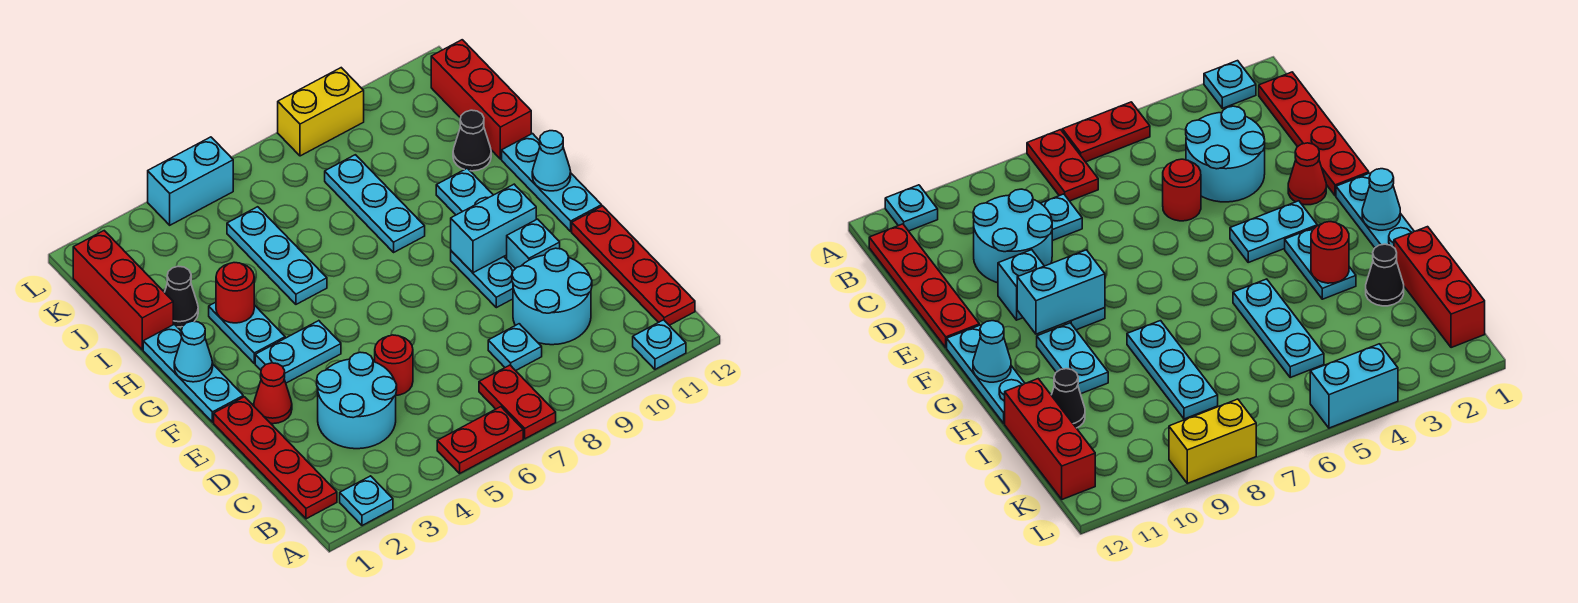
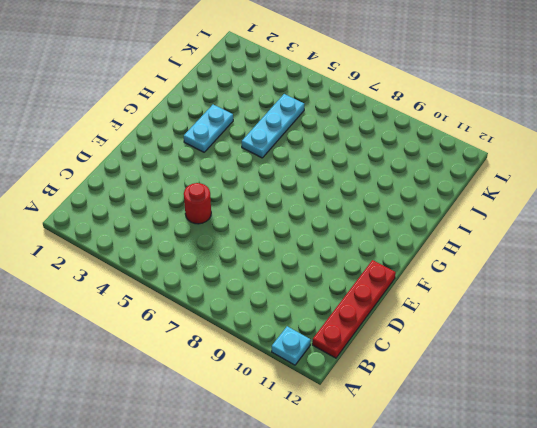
none -> cyan plate A2 level 1
none -> red plate A5:A6 level 1
none -> red plate A7:B7 level 1
none -> red plate B1:E1 level 1

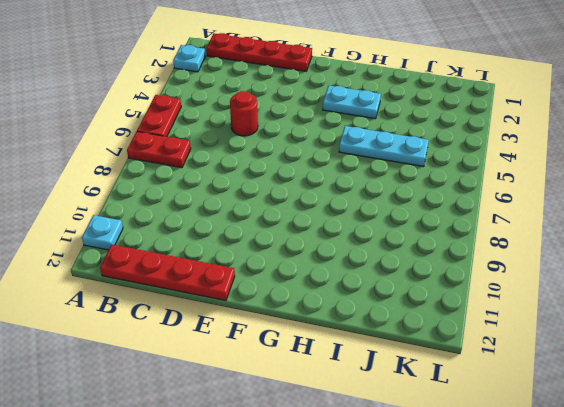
none -> cyan round brick C3:D4 level 1
none -> cyan plate C8 level 1
none -> cyan round brick C9:D10 level 1
none -> red cone E2 level 1

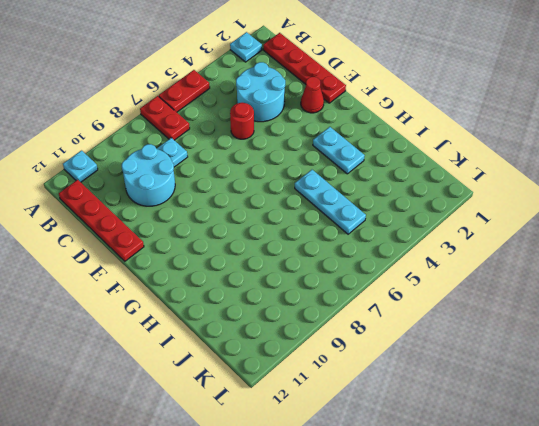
none -> cyan plate E9:F9 level 1
none -> cyan brick E10 level 1
none -> cyan plate F1:H1 level 1
none -> cyan plate F3:F4 level 1

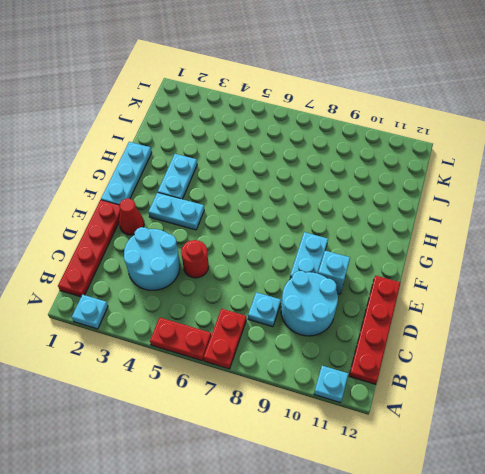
none -> cyan plate F12:H12 level 1
none -> cyan plate G10:H10 level 1
none -> cyan plate H5:J5 level 1
none -> cyan plate H8:J8 level 1

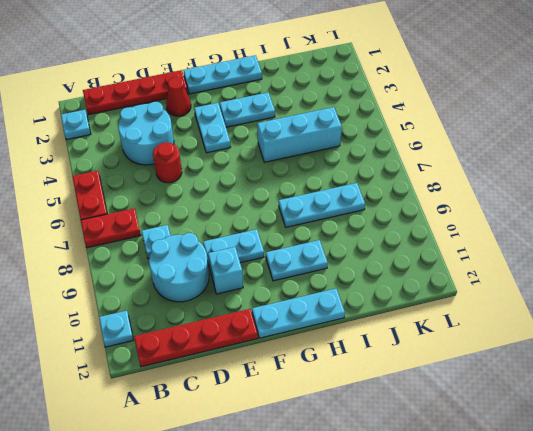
cyan brick H5:J5 level 1 -> cyan plate H5:J5 level 1
none -> red brick I1:K1 level 1
none -> black cone I2 level 1
none -> black cone I11 level 1
none -> red brick I12:K12 level 1

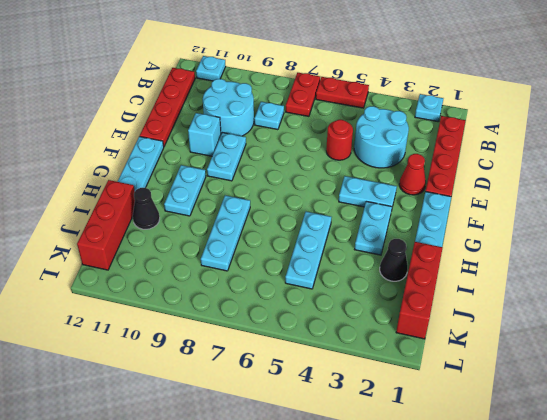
none -> cyan brick L4:L5 level 1
none -> yellow brick L8:L9 level 1
none -> cyan brick F9:F10 level 2
none -> cyan cone G1 level 2

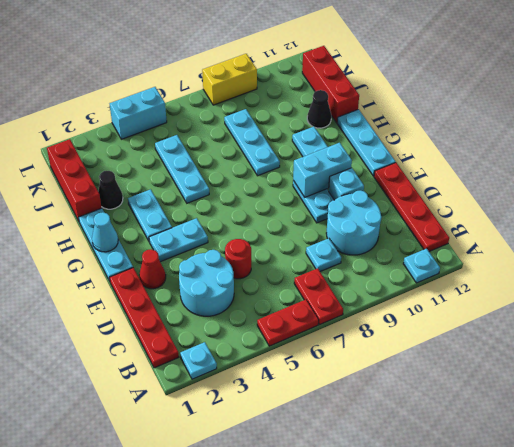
none -> cyan cone G12 level 2
none -> red round brick H3 level 2

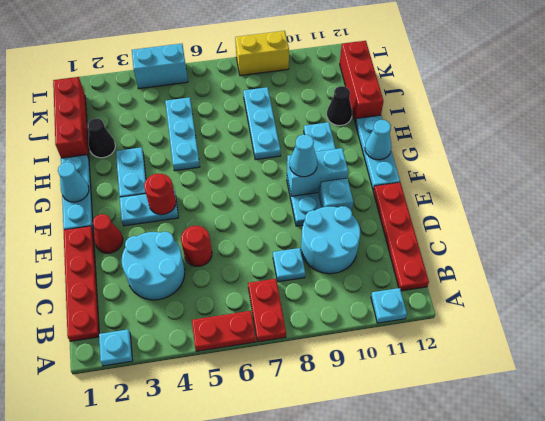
red round brick F4 level 2 -> red round brick H3 level 2
cyan cone F9 level 3 -> none

